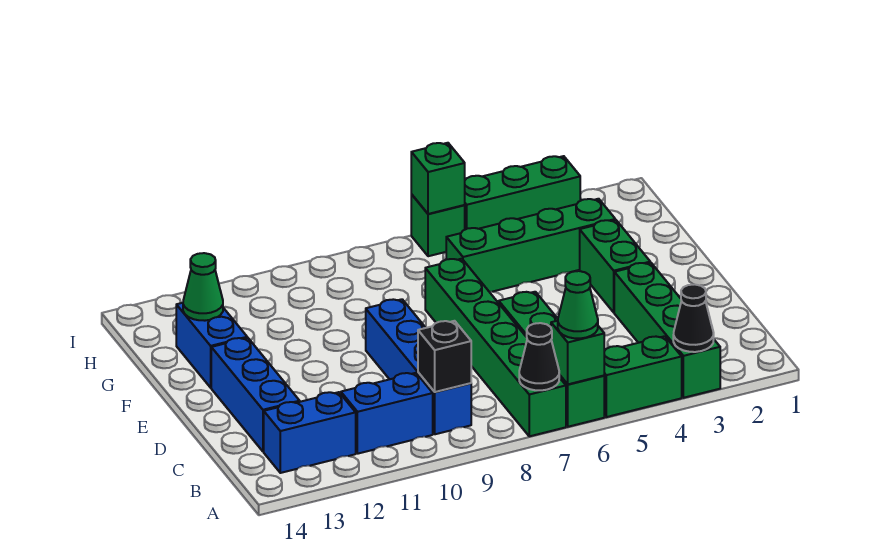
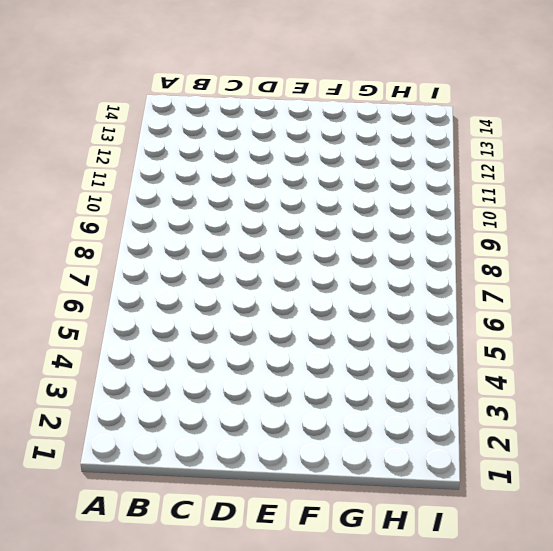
none -> green brick A3:D3 level 1
none -> green brick A4:A5 level 1
none -> green brick A6:D6 level 1

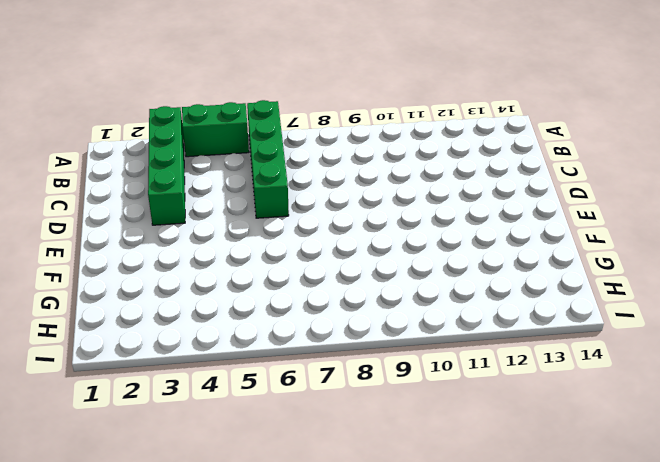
none -> green brick A7:F7 level 1
none -> blue brick B9:E9 level 1
none -> blue brick B10:B11 level 1

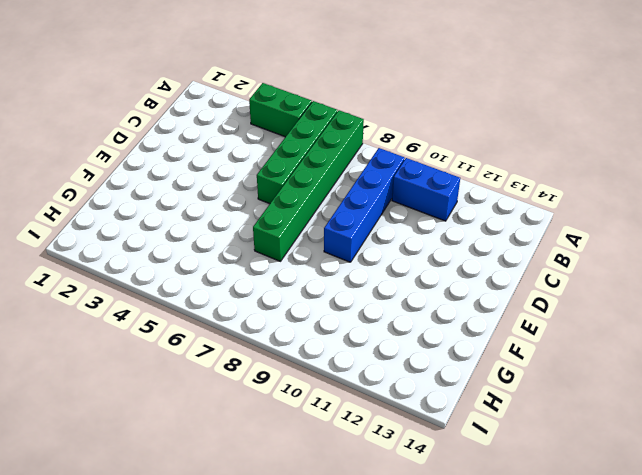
none -> green brick A3:D3 level 1
none -> blue brick B12:B13 level 1
none -> blue brick C13:E13 level 1

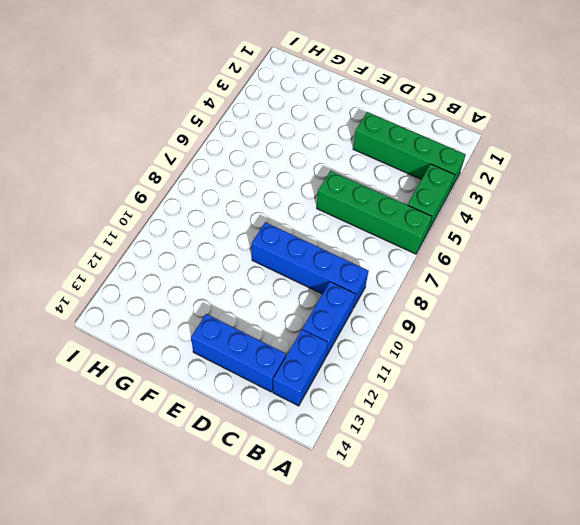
none -> green brick A7:F7 level 1
none -> green brick E3:F3 level 1
none -> blue brick F13:G13 level 1

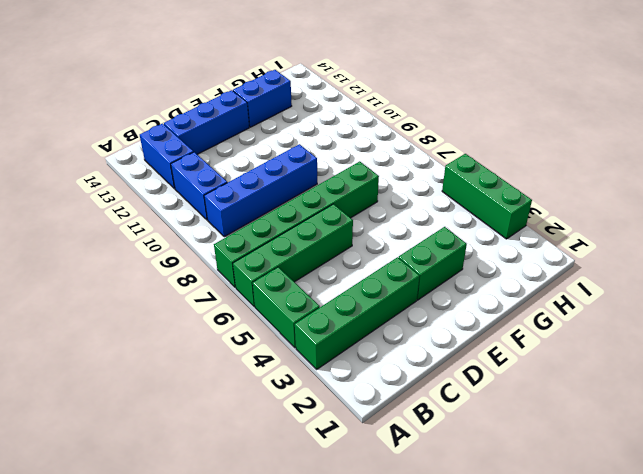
none -> green brick G3:G6 level 1
none -> green brick I6 level 1
none -> black cone A3 level 2

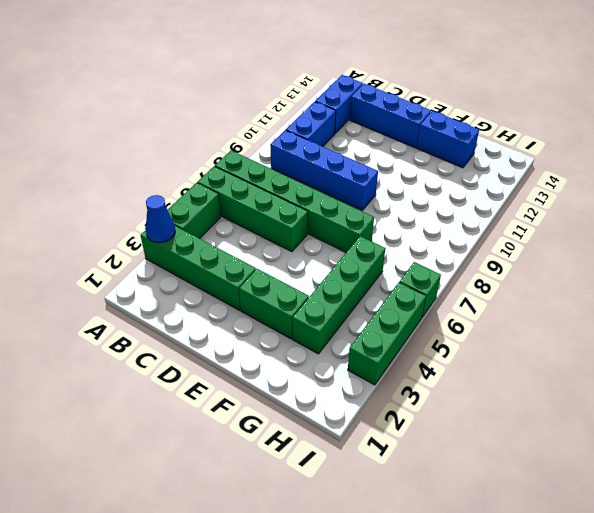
blue cone A3 level 2 -> black cone A3 level 2
none -> green brick A6 level 2
none -> black cone A7 level 2
none -> black brick B9 level 2

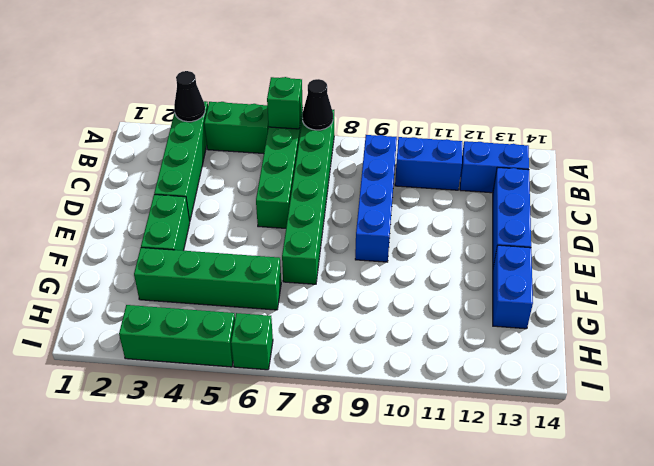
none -> black brick B9 level 2
none -> green cone G13 level 2
none -> green brick I6 level 2

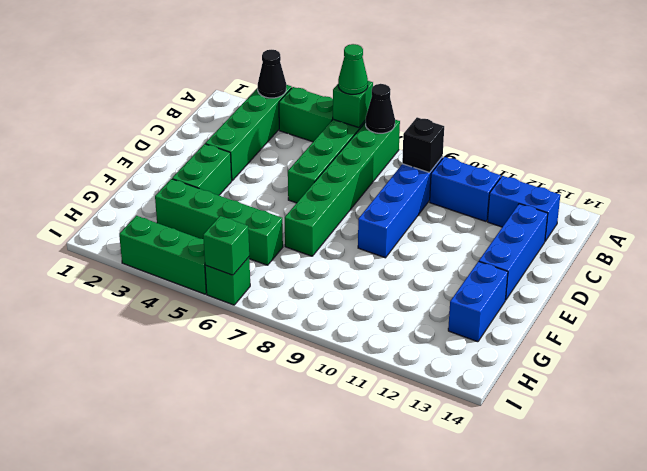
none -> green cone G13 level 2

